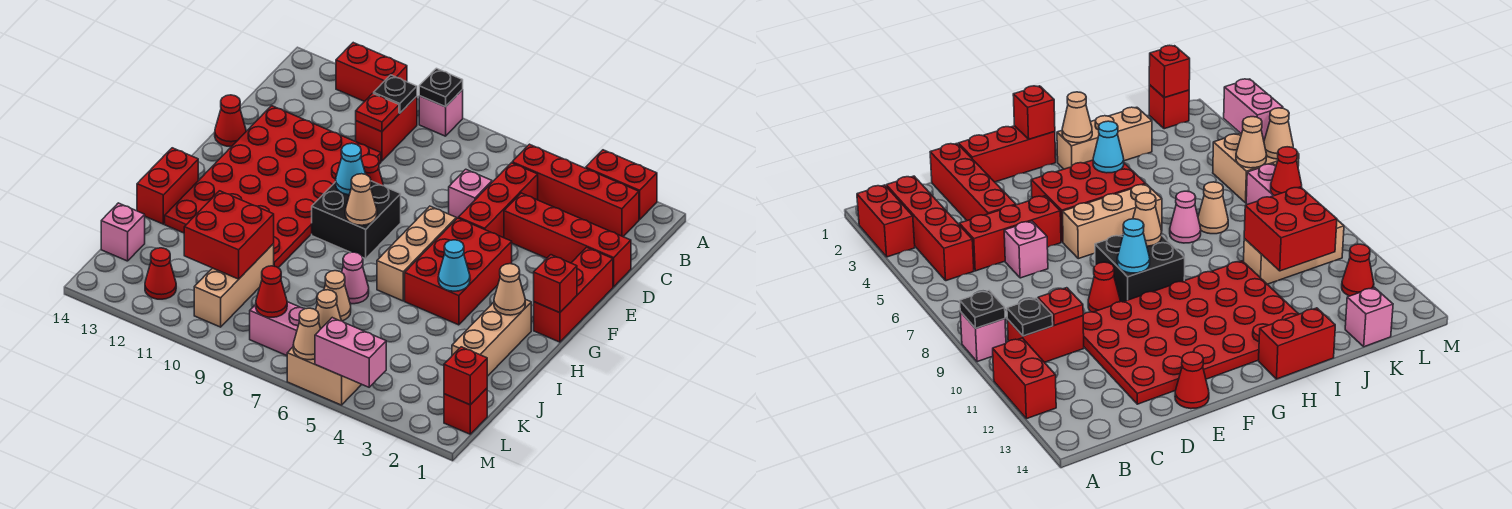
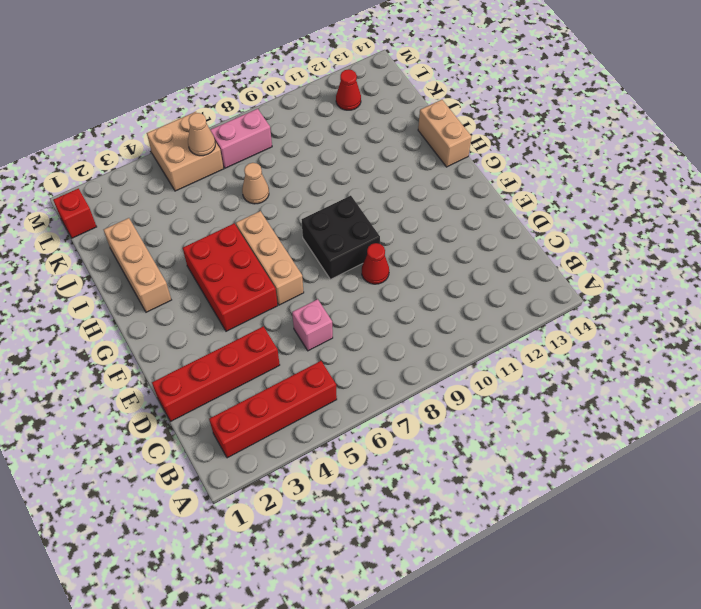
tan brick H14:I14 level 1 -> red brick H14:I14 level 1
none -> red brick A2:A3 level 1
none -> pink brick A9 level 1
none -> red brick A11:A12 level 1
none -> red brick B10:C10 level 1

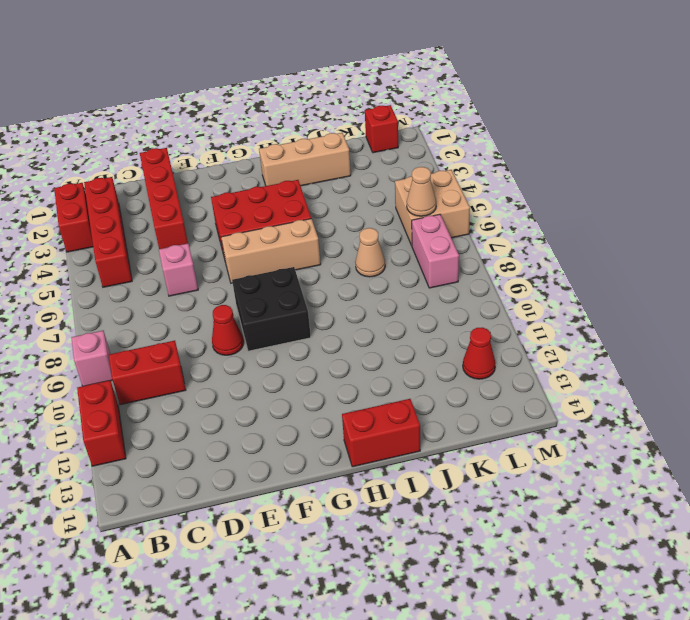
none -> red brick C5:E5 level 1
none -> red plate D10:I13 level 1
none -> red brick E1:G1 level 1
none -> red cone E14 level 1

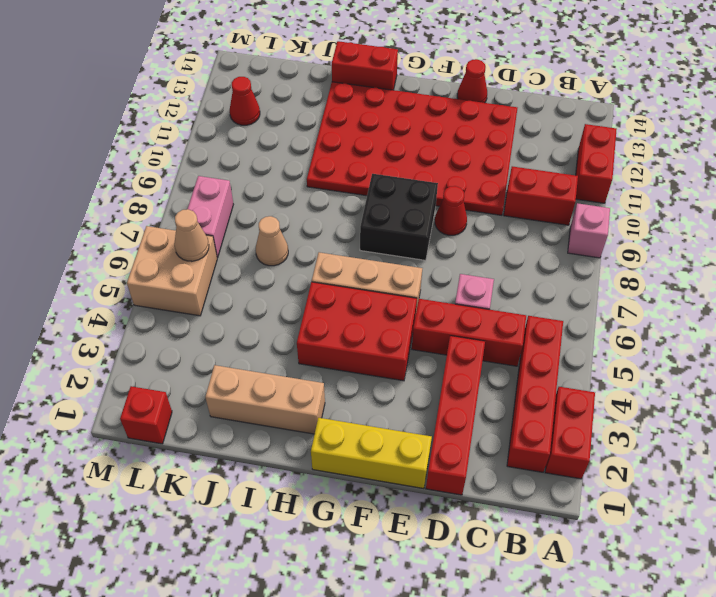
yellow brick E1:G1 level 1 -> red brick E1:G1 level 1
none -> pink cone I7 level 1
none -> tan brick J10:L10 level 1
none -> pink brick K14 level 1
none -> black plate A9 level 2

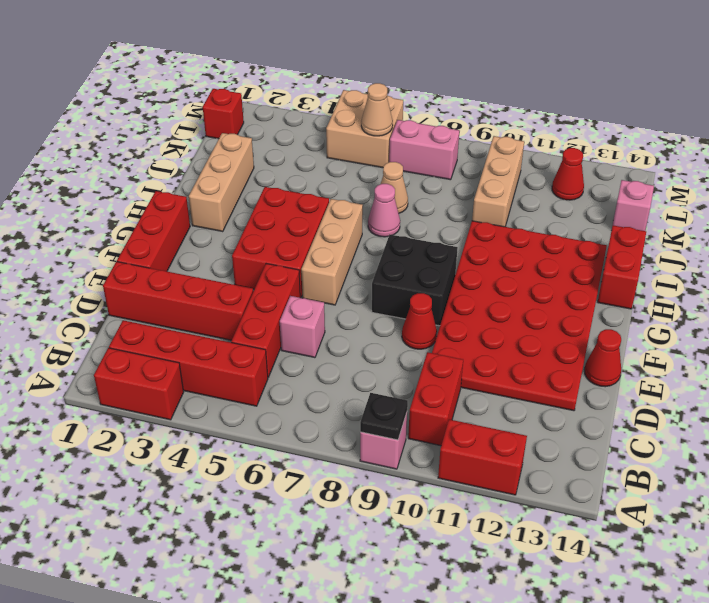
none -> black plate B10 level 2
none -> red plate C10 level 2
none -> cyan cone F9 level 2
none -> red brick G1 level 2

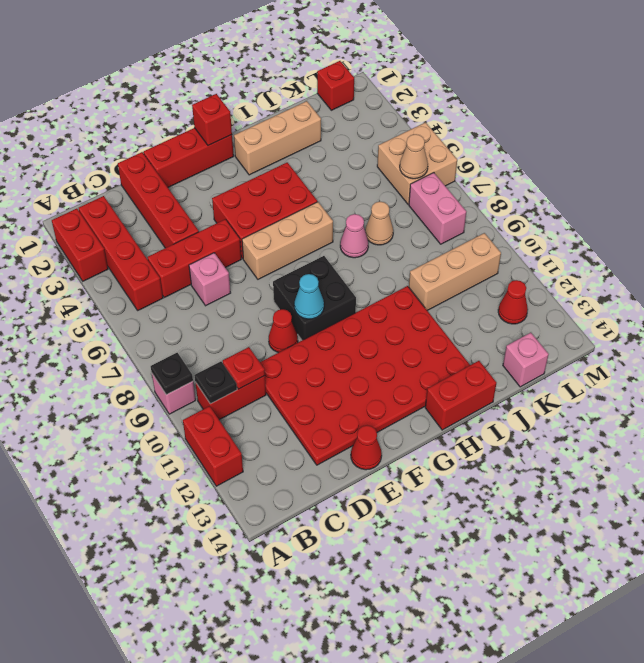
none -> tan cone G8 level 2
none -> tan cone H2 level 2
none -> cyan cone H4 level 2
none -> red brick J10:K11 level 2

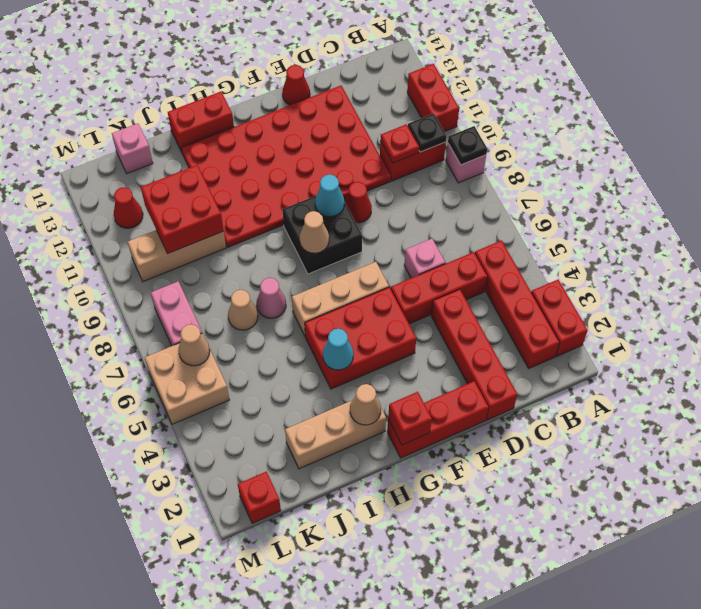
none -> red brick L1 level 2
none -> red cone L8 level 2
none -> pink brick M4:M5 level 2
none -> tan cone M6 level 2

